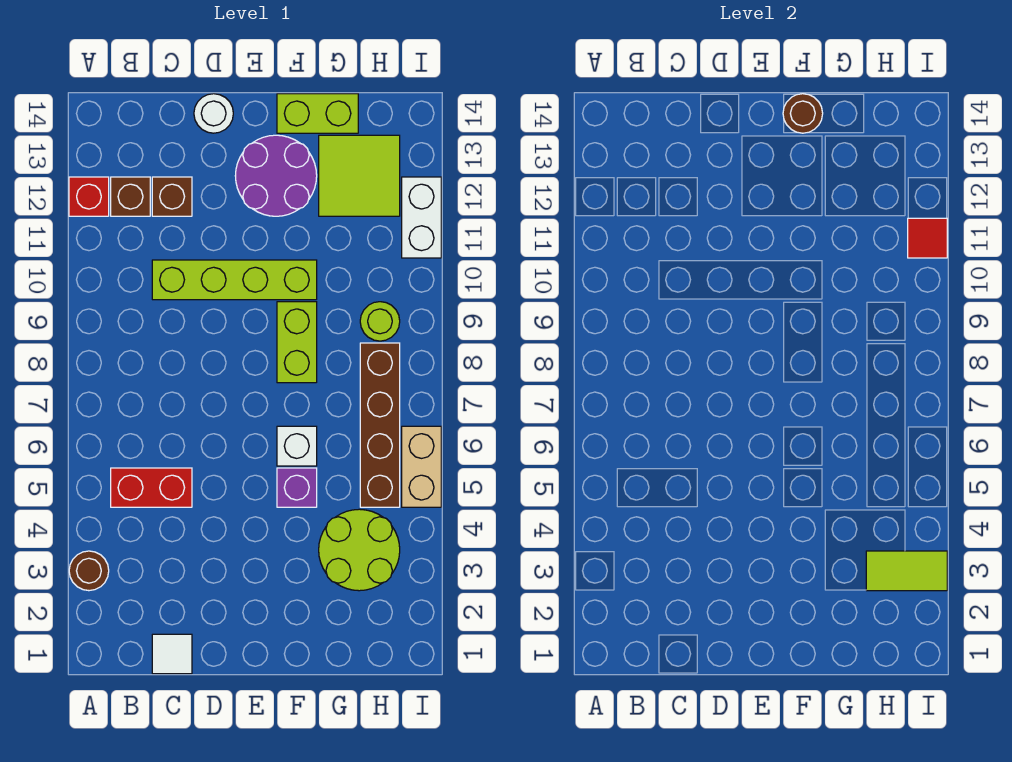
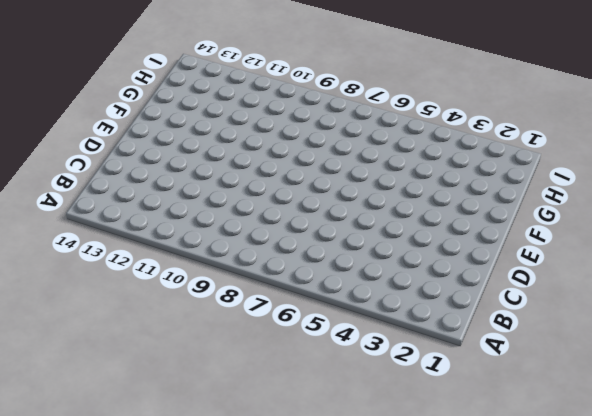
none -> brown round brick A3 level 1
none -> red brick A12 level 1
none -> red brick B5:C5 level 1

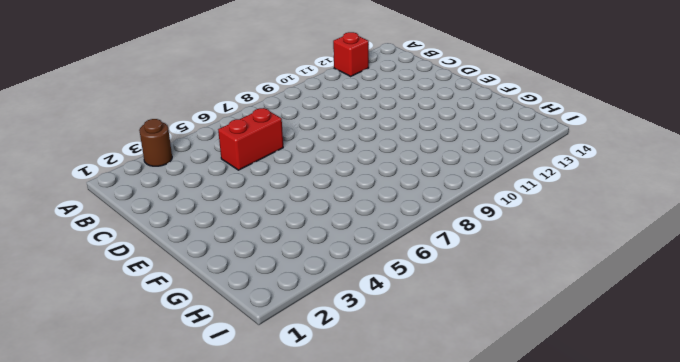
red brick C5:C6 level 1 -> red brick B5:C5 level 1
none -> brown brick B12 level 1
none -> white tile C1 level 1
none -> lime brick C10:F10 level 1

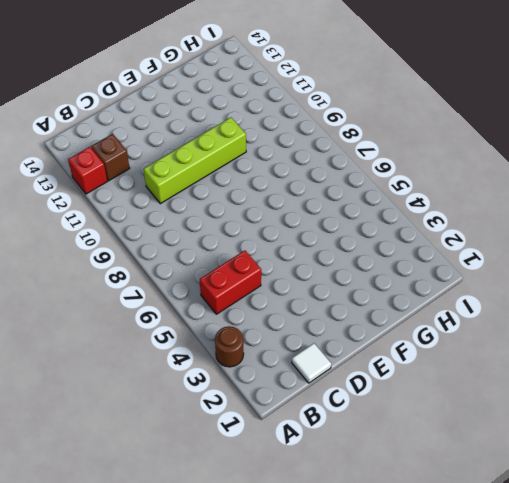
none -> brown brick C12 level 1
none -> white round brick D14 level 1
none -> purple round brick E12:F13 level 1

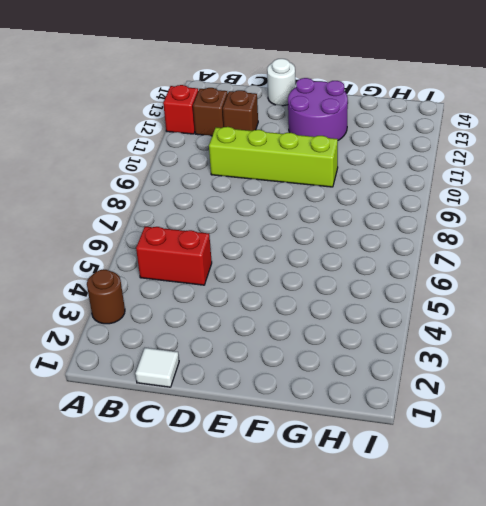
none -> purple brick F5 level 1
none -> white brick F6 level 1
none -> lime brick F8:F9 level 1

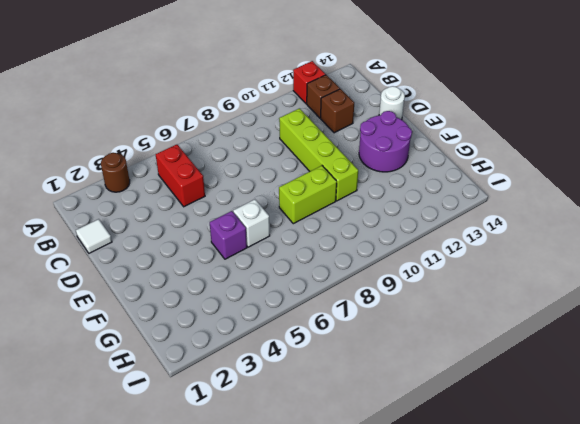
none -> lime brick F14:G14 level 1
none -> lime round brick G3:H4 level 1
none -> lime tile G12:H13 level 1

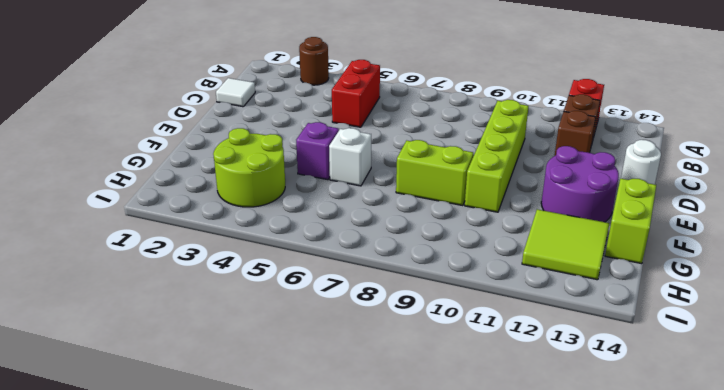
none -> brown brick H5:H8 level 1
none -> lime round brick H9 level 1
none -> tan brick I5:I6 level 1

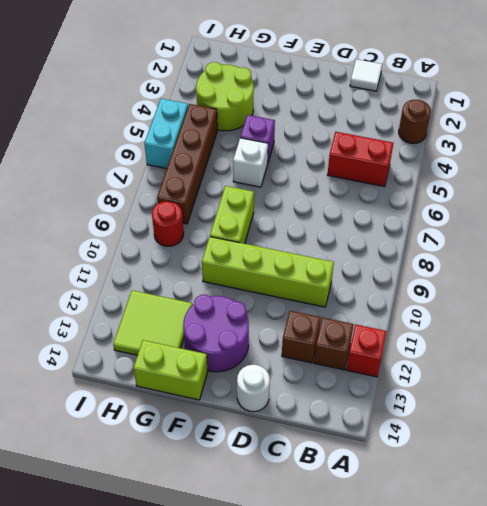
red round brick H9 level 1 -> lime round brick H9 level 1
cyan brick I5:I6 level 1 -> tan brick I5:I6 level 1
none -> white brick I11:I12 level 1
none -> brown round brick F14 level 2
none -> lime tile H3:I3 level 2

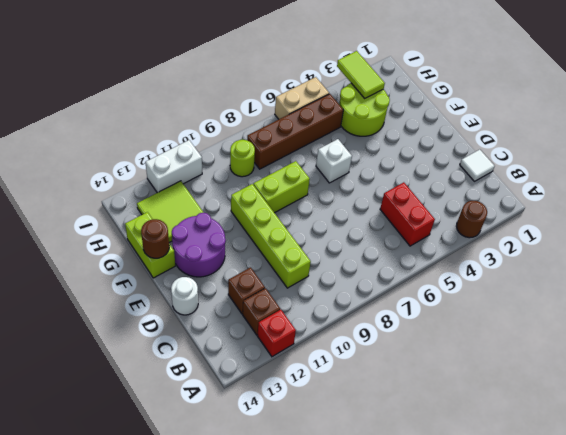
none -> purple brick F5 level 1
none -> red tile I11 level 2

